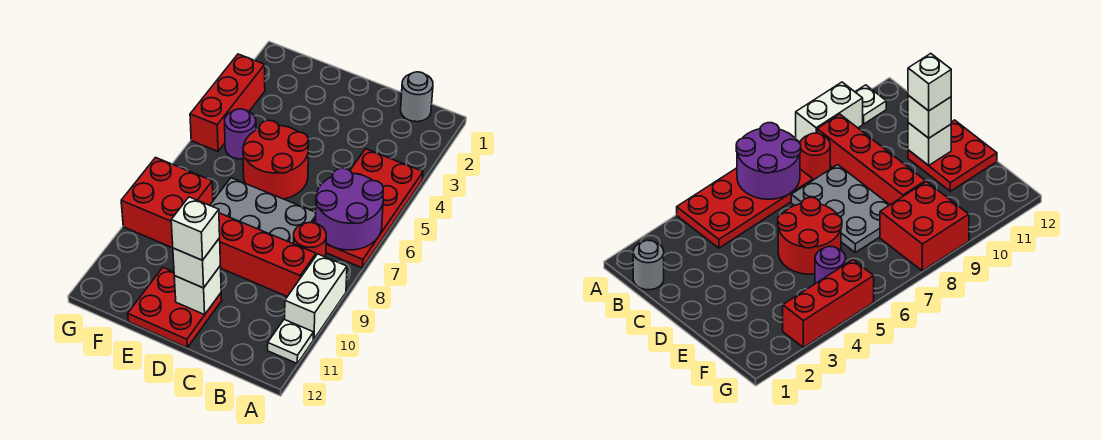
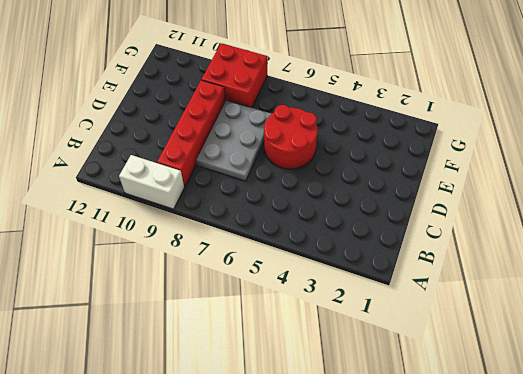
none -> red plate A4:B7 level 1
none -> white plate A11 level 1
none -> grey round brick B1 level 1

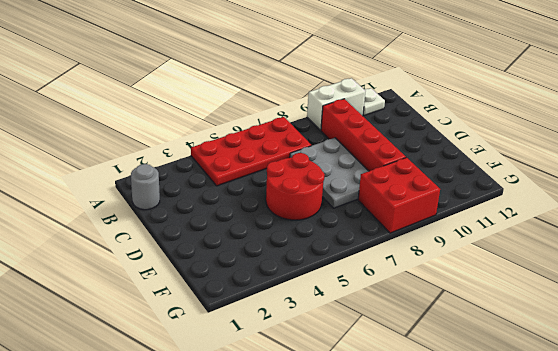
none -> red round brick B8 level 1
none -> red plate D11:E12 level 1
none -> purple round brick F5 level 1

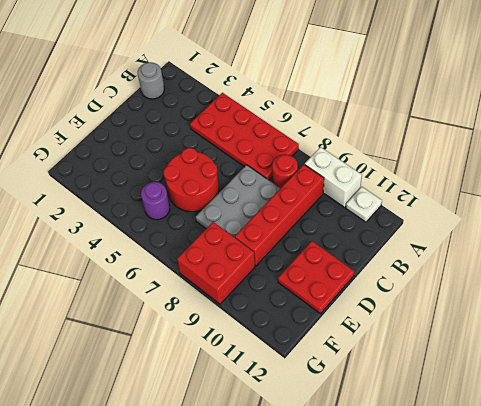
none -> red brick G3:G5 level 1
none -> purple round brick A6:B7 level 2
none -> white brick D11 level 2

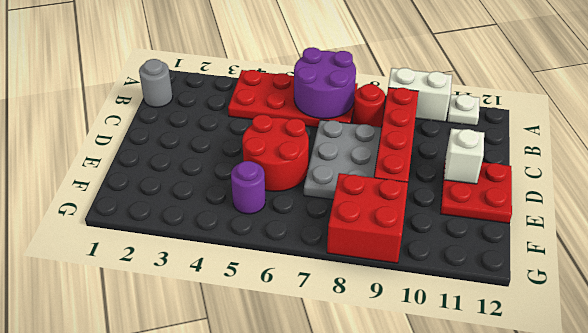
none -> red brick G3:G5 level 1
none -> white brick D11 level 3
none -> white brick D11 level 4

